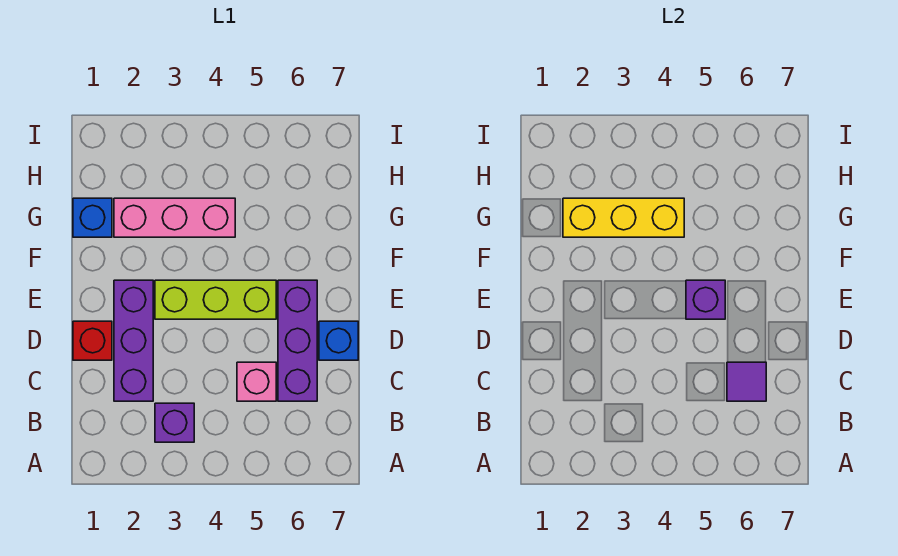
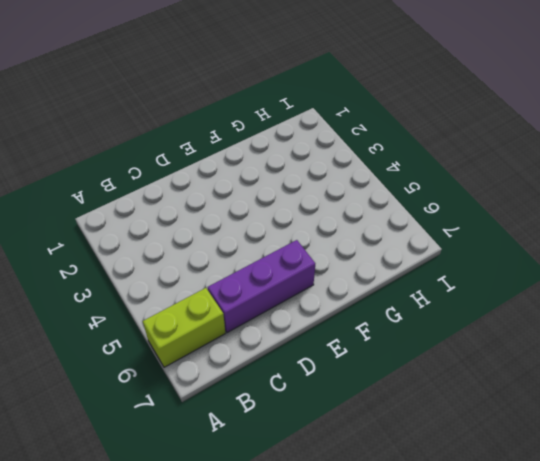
lime brick A6:B6 level 1 -> none
none -> purple brick B3 level 1
none -> purple brick C2:E2 level 1
none -> pink brick C5 level 1

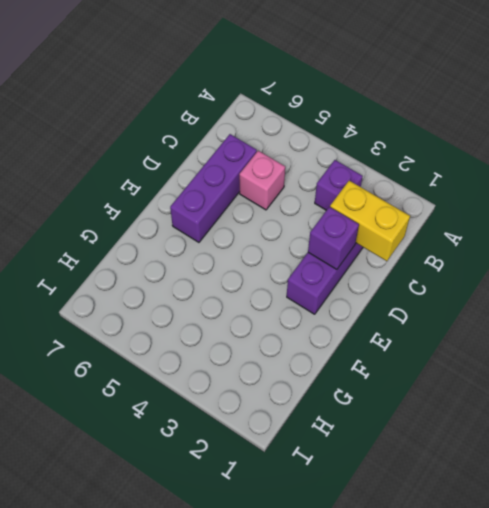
yellow brick C1:C2 level 2 -> none
purple brick D2 level 2 -> purple brick E5 level 2
none -> red brick D1 level 1
none -> blue brick D7 level 1
none -> lime brick E3:E5 level 1

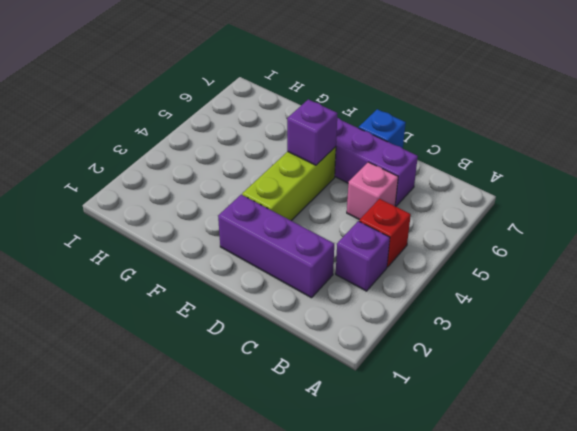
red brick B4 level 1 -> red brick D1 level 1
none -> blue brick G1 level 1
none -> pink brick G2:G4 level 1
none -> purple tile C6 level 2

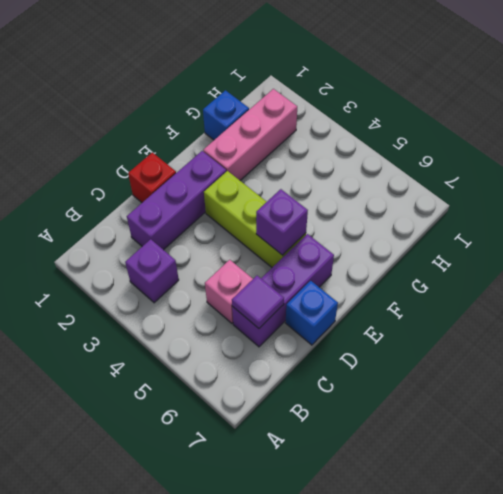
pink brick F2:H2 level 1 -> pink brick G2:G4 level 1
none -> yellow brick G2:G4 level 2

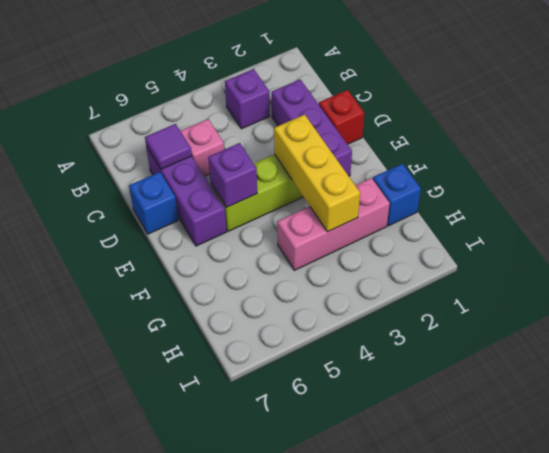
yellow brick E3:G3 level 2 -> yellow brick G2:G4 level 2

